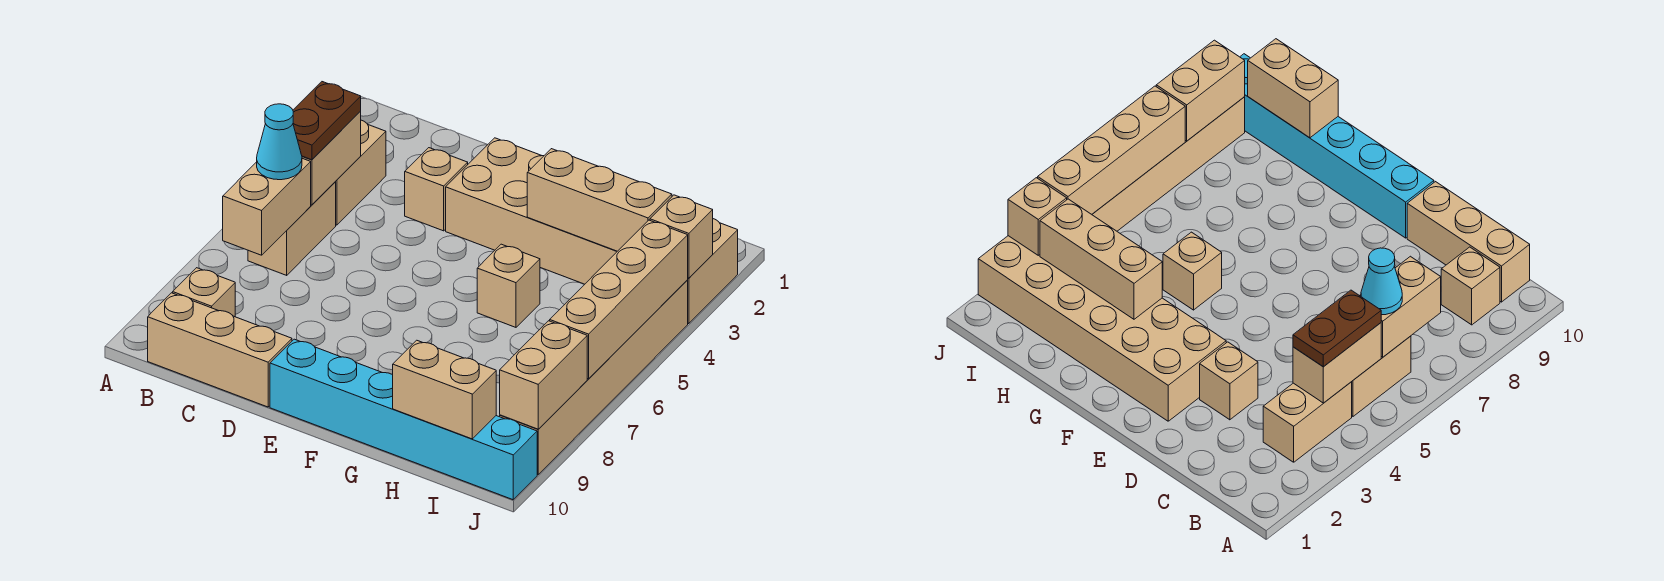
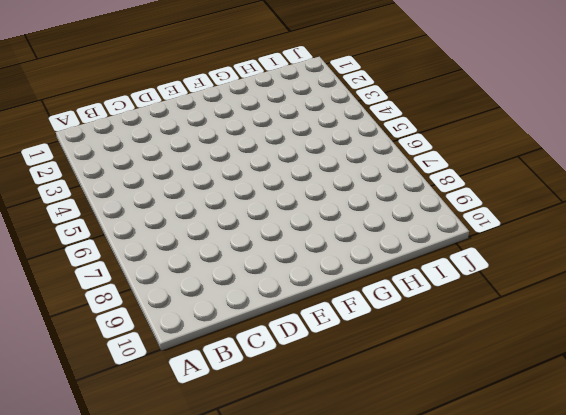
none -> tan brick B3:B4 level 1
none -> tan brick B5:B6 level 1
none -> tan brick B9 level 1

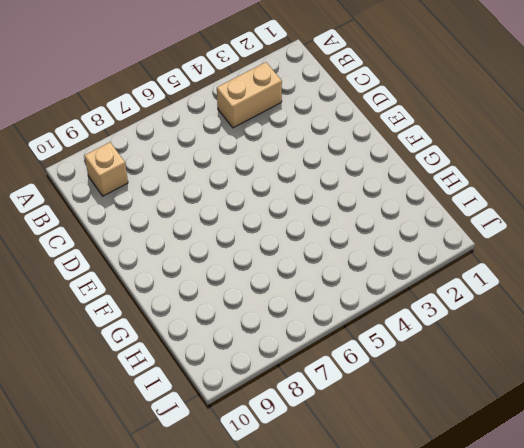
none -> tan brick B5:B6 level 1
none -> tan brick B10:D10 level 1
none -> tan brick D3 level 1

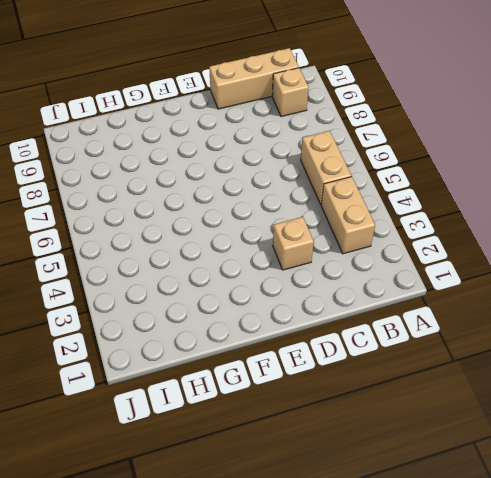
none -> tan brick E2:J3 level 1
none -> cyan brick E10:J10 level 1
none -> tan brick G5 level 1

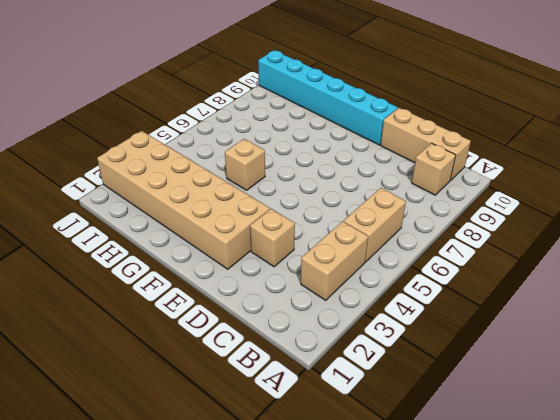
none -> tan brick J4:J9 level 1
none -> tan brick B4:B5 level 2
none -> tan brick B6:B7 level 2

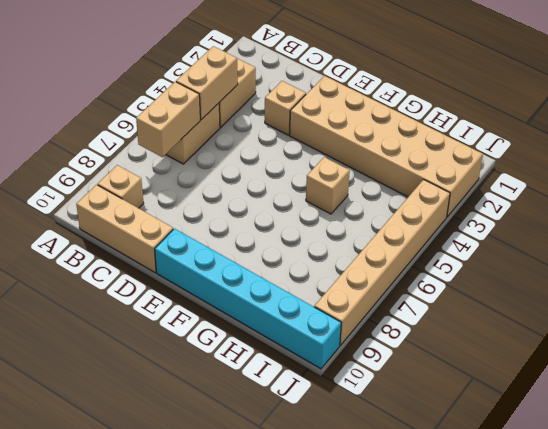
none -> tan brick G3:I3 level 2
none -> tan brick H10:I10 level 2
none -> tan brick J3 level 2

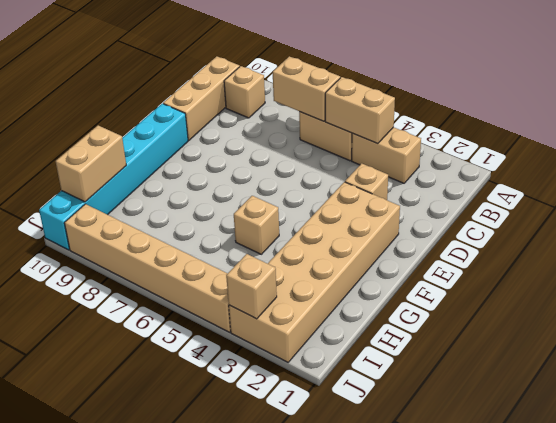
none -> tan brick G3:I3 level 2
none -> tan brick J4:J7 level 2
none -> tan brick J8:J9 level 2

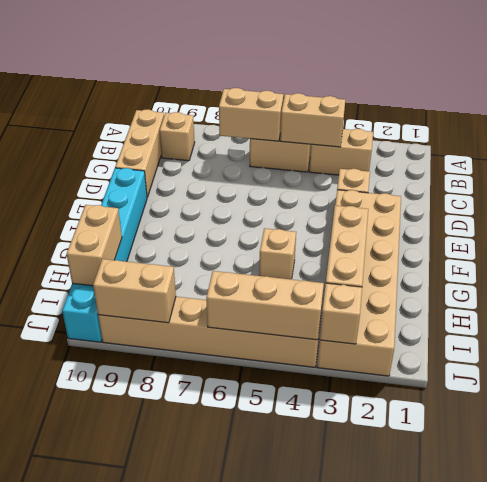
tan brick J4:J6 level 2 -> tan brick J4:J7 level 2
none -> brown plate B4:B5 level 3
none -> cyan cone B6 level 3

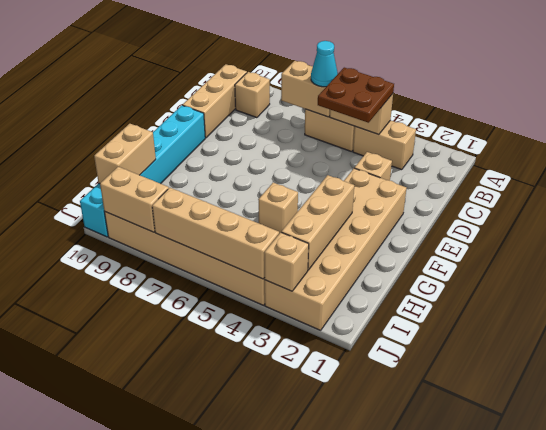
brown plate B4:C5 level 3 -> brown plate B4:B5 level 3

